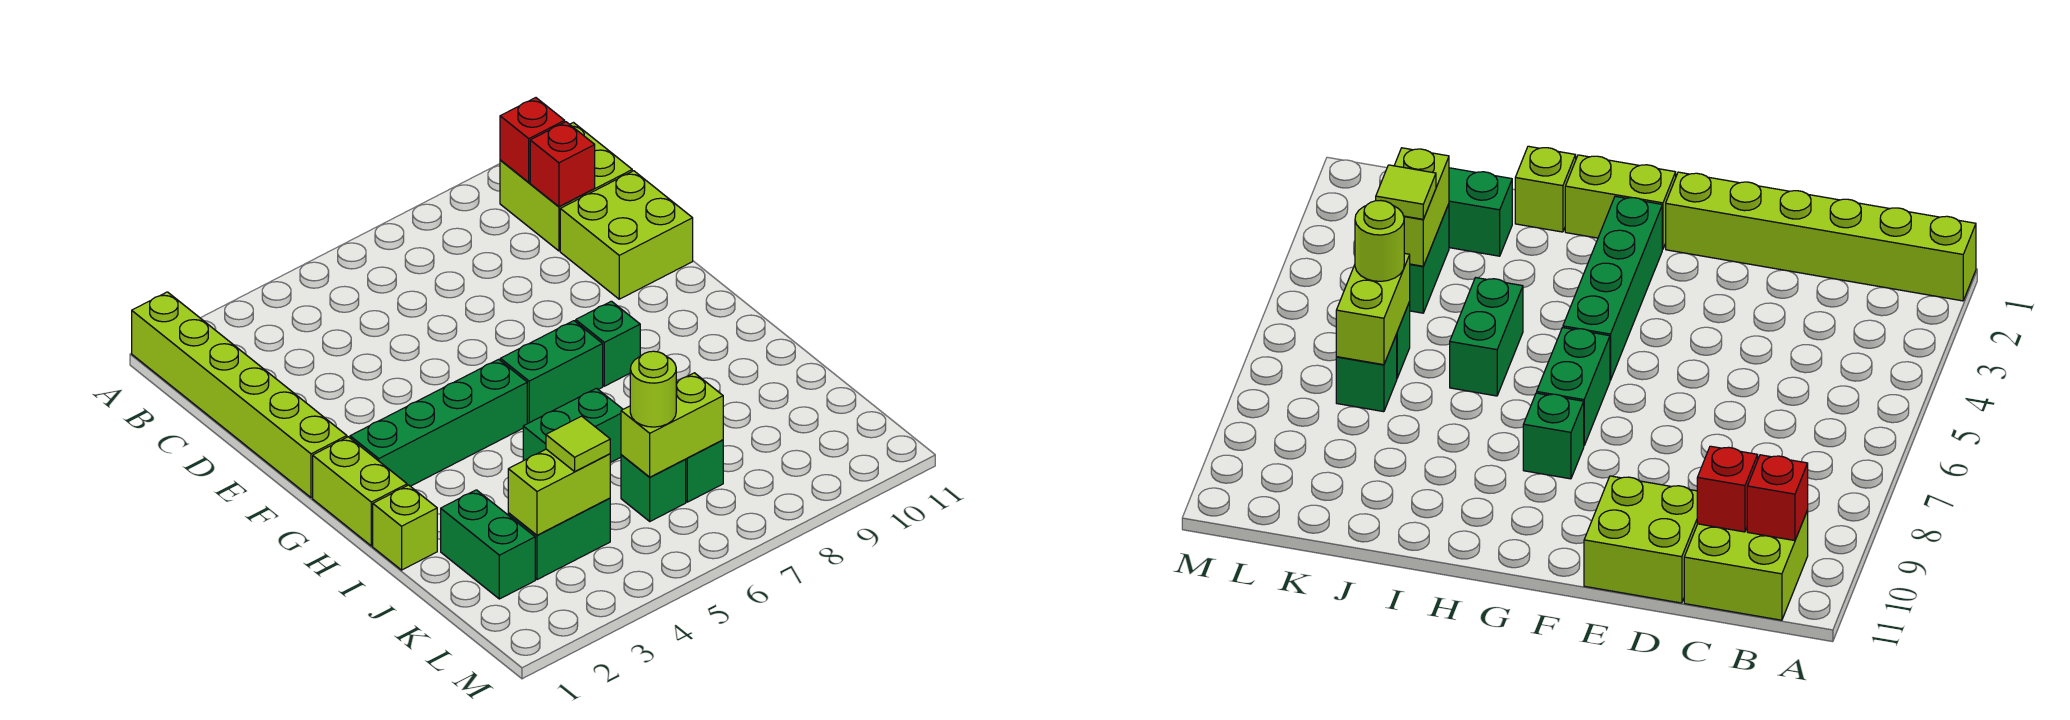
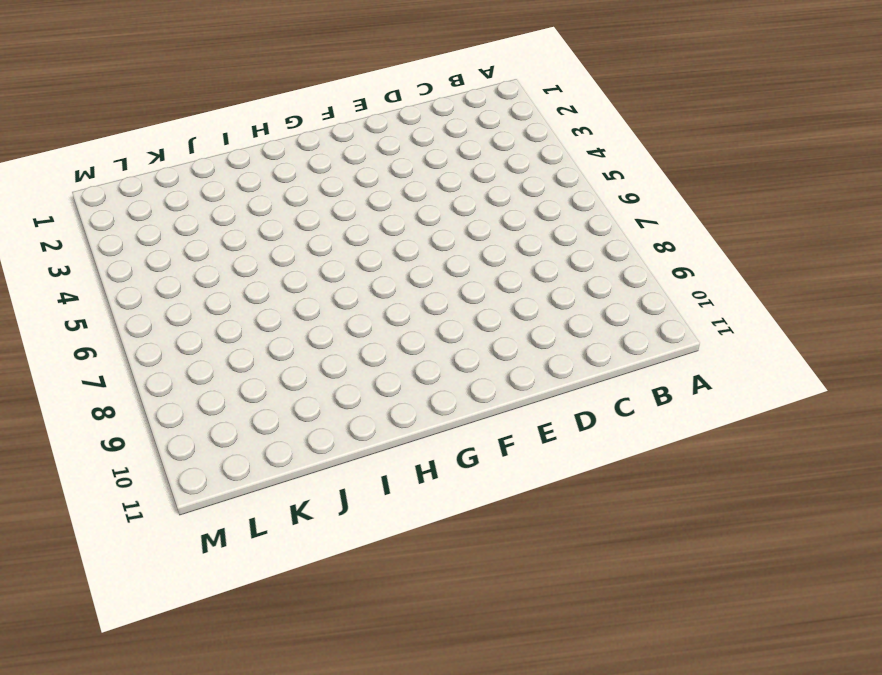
none -> lime brick A1:F1 level 1
none -> lime brick B10:C11 level 1
none -> lime brick D10:E11 level 1

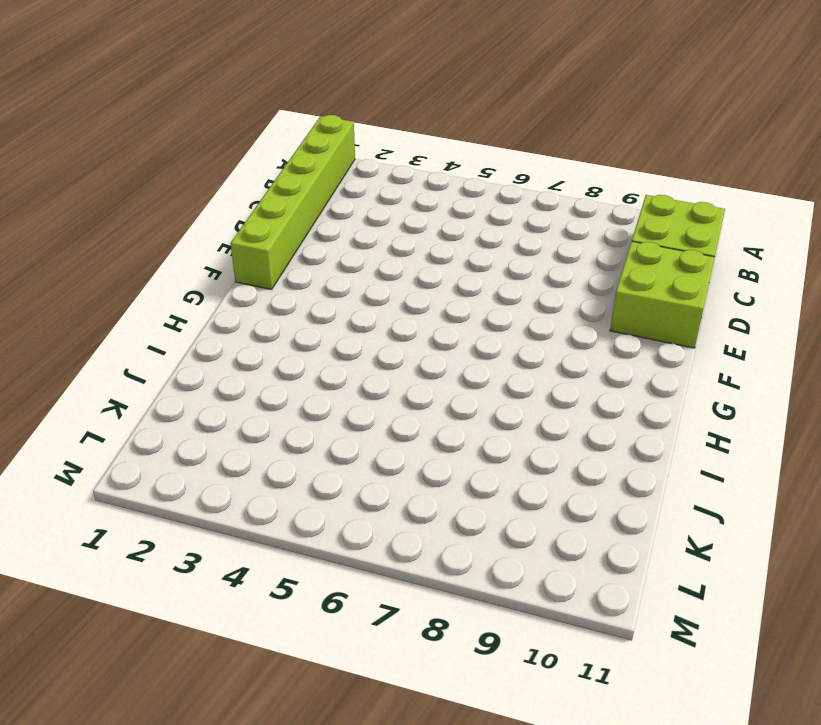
none -> lime brick G1:H1 level 1
none -> green brick G2:G5 level 1
none -> green brick G6:G7 level 1

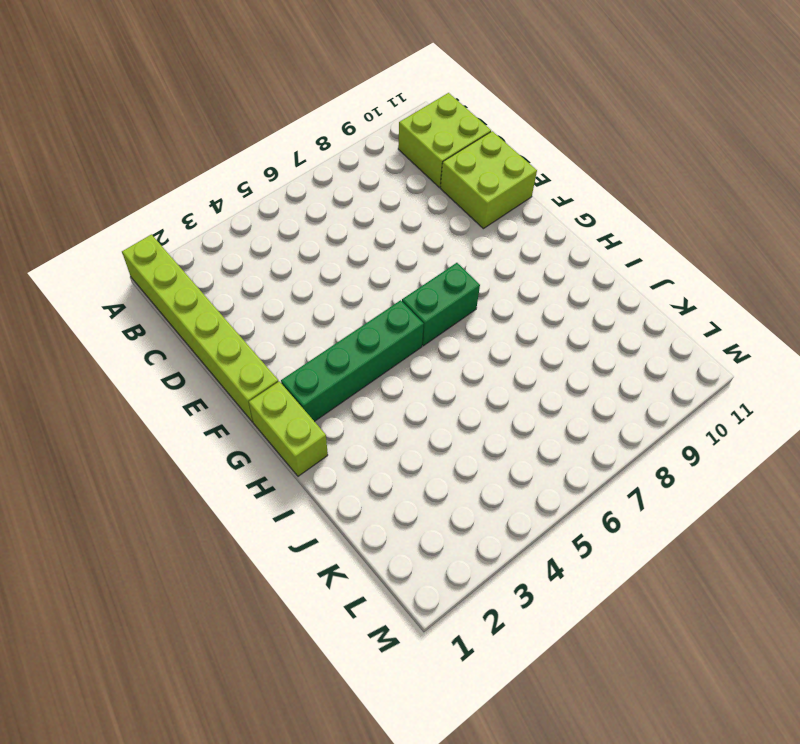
none -> green brick G8 level 1
none -> lime brick I1 level 1
none -> green brick I5:I6 level 1

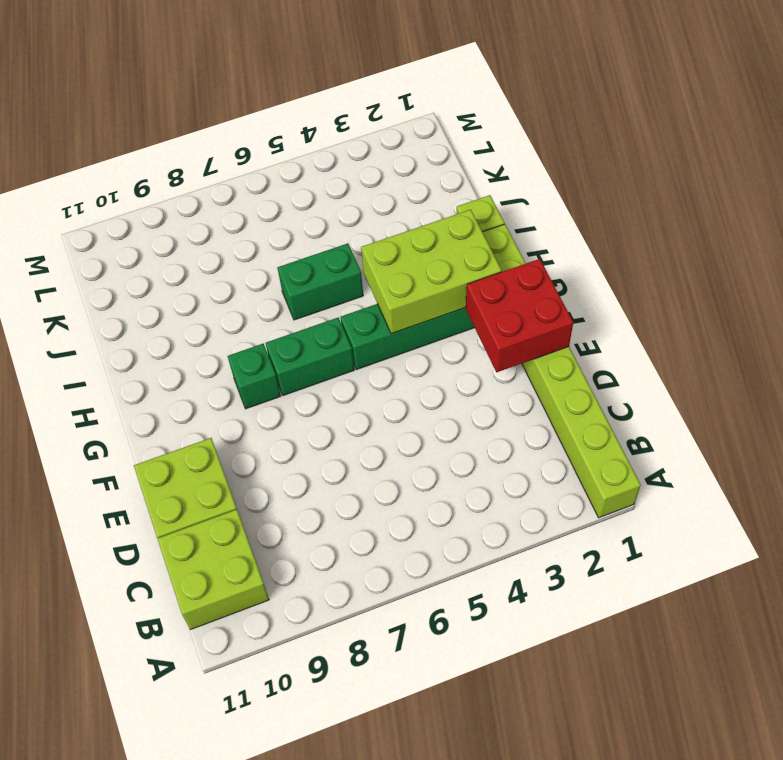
red brick E1:F2 level 2 -> none
lime brick G2:H4 level 2 -> none
none -> green brick J2:K2 level 1
none -> green brick K3:K4 level 1
none -> green brick K6 level 1

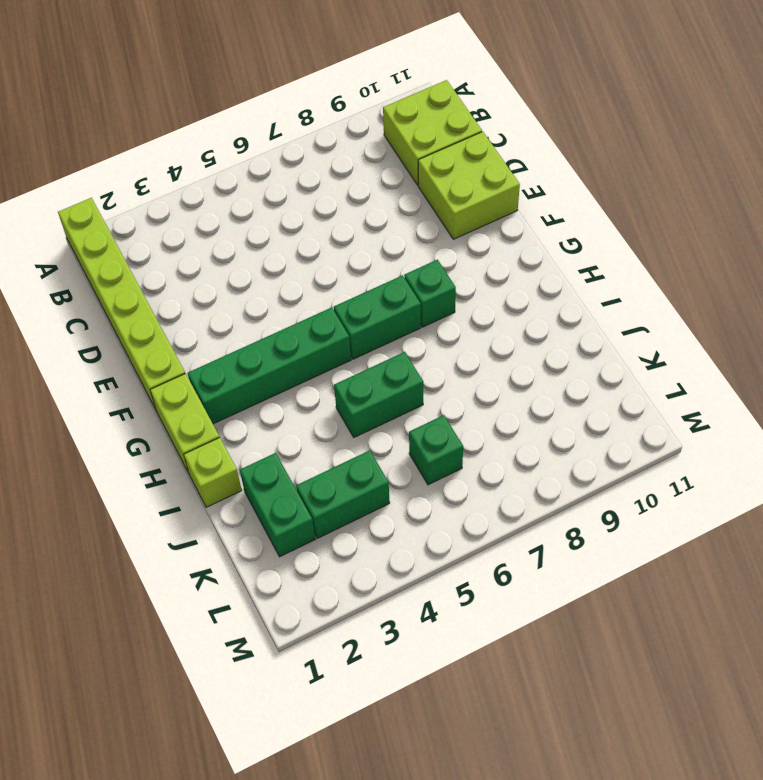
none -> green brick K7 level 1
none -> red brick B10 level 2
none -> red brick C10 level 2

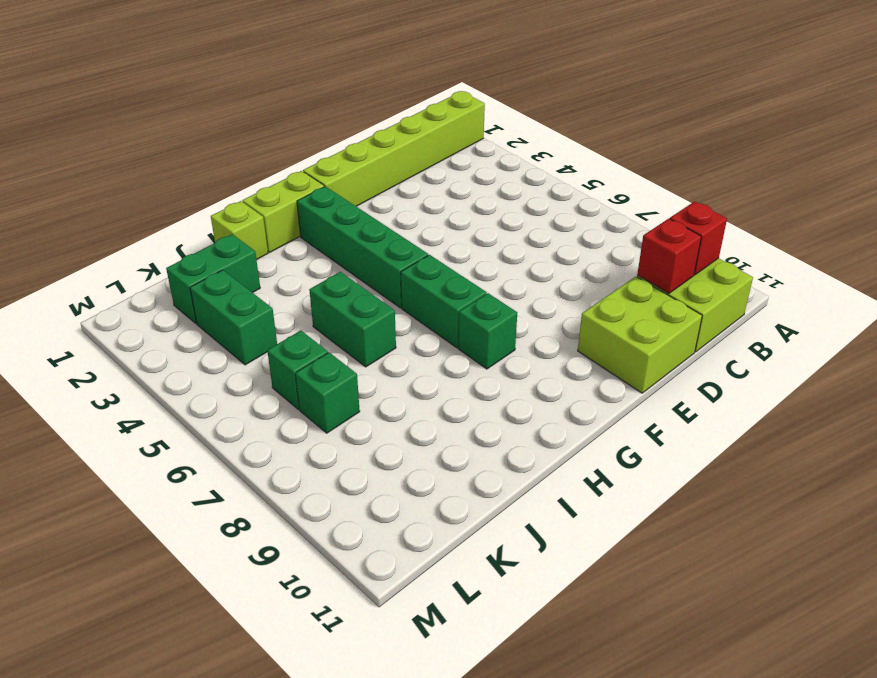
none -> lime brick K3:K4 level 2
none -> lime brick K6:K7 level 2
none -> lime tile K4 level 3

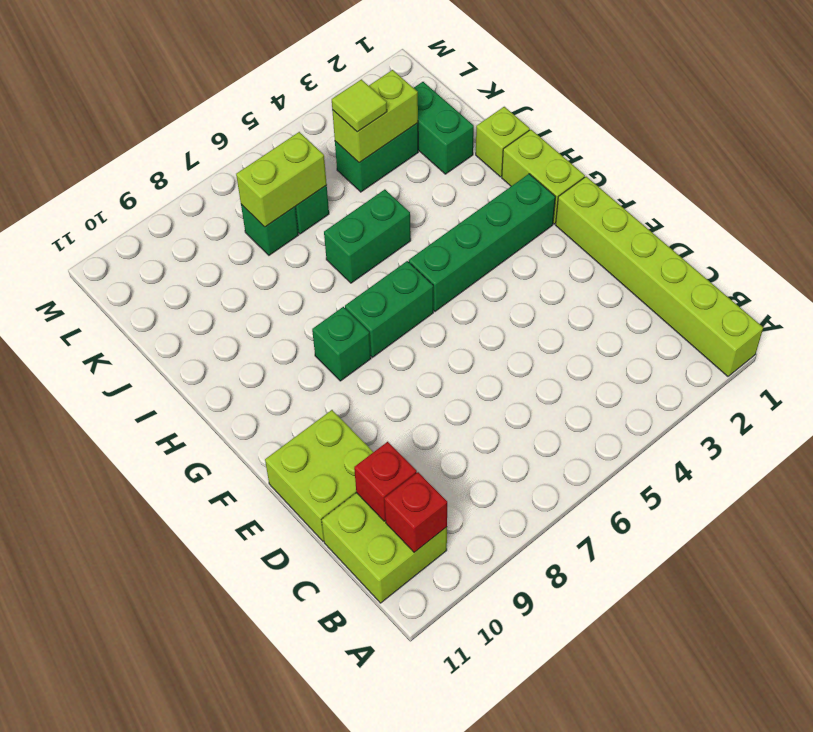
none -> lime round brick K6 level 3

